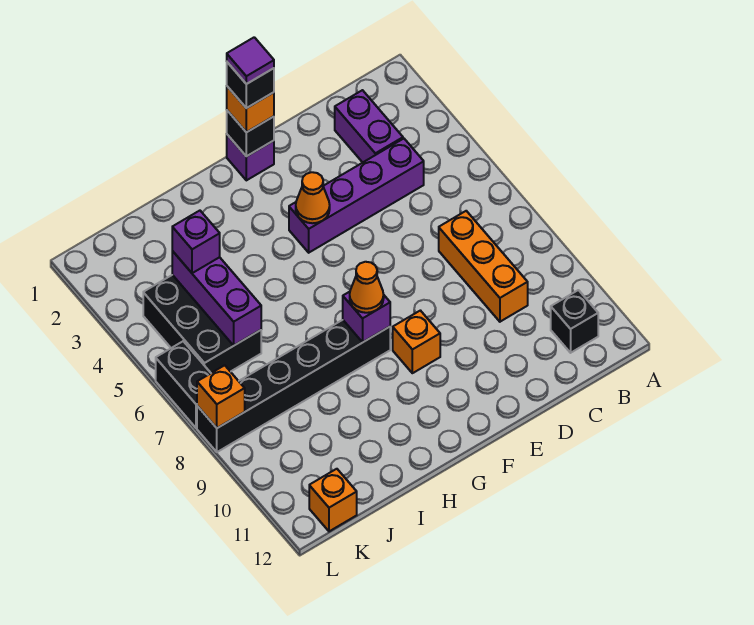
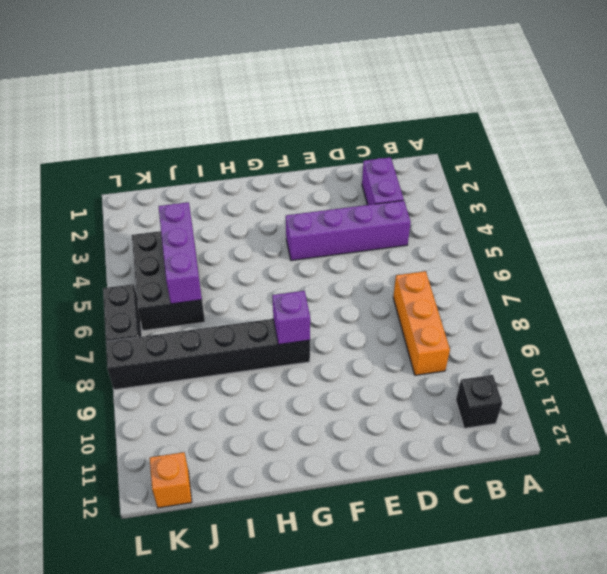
none -> purple brick F1 level 1
none -> orange brick F9 level 1
none -> black brick F1 level 2

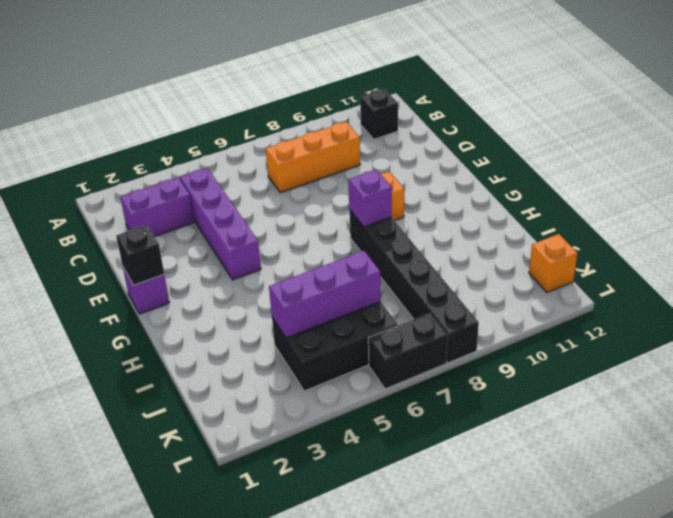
none -> orange cone F4 level 2
none -> orange brick L8 level 2
none -> orange brick F1 level 3

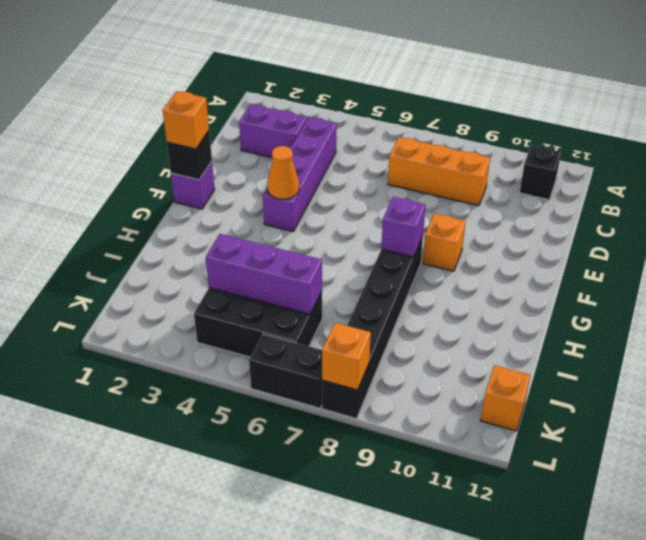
none -> orange cone G8 level 3
none -> purple brick J4 level 3
none -> black brick F1 level 4

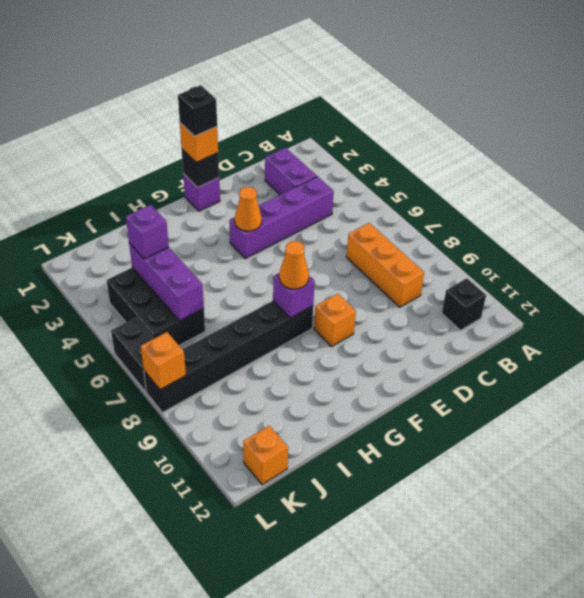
none -> purple tile F1 level 5

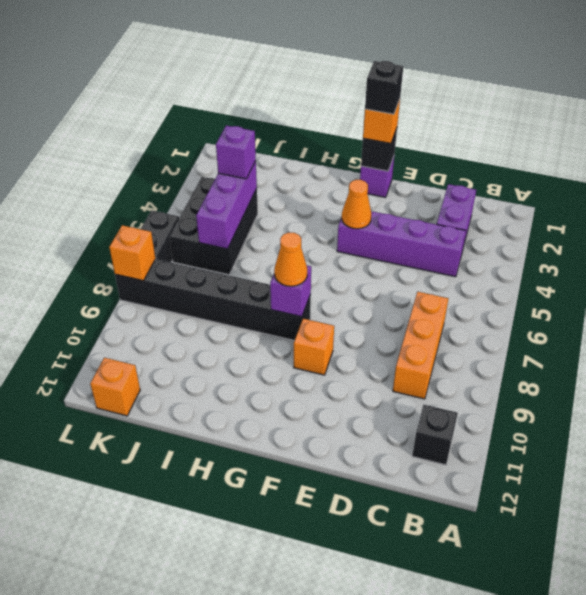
none -> purple tile F1 level 5

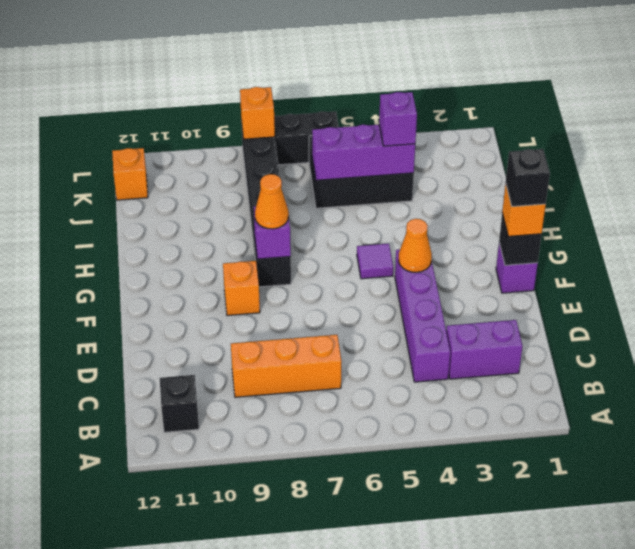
purple tile G5 level 1 -> purple tile F1 level 5

